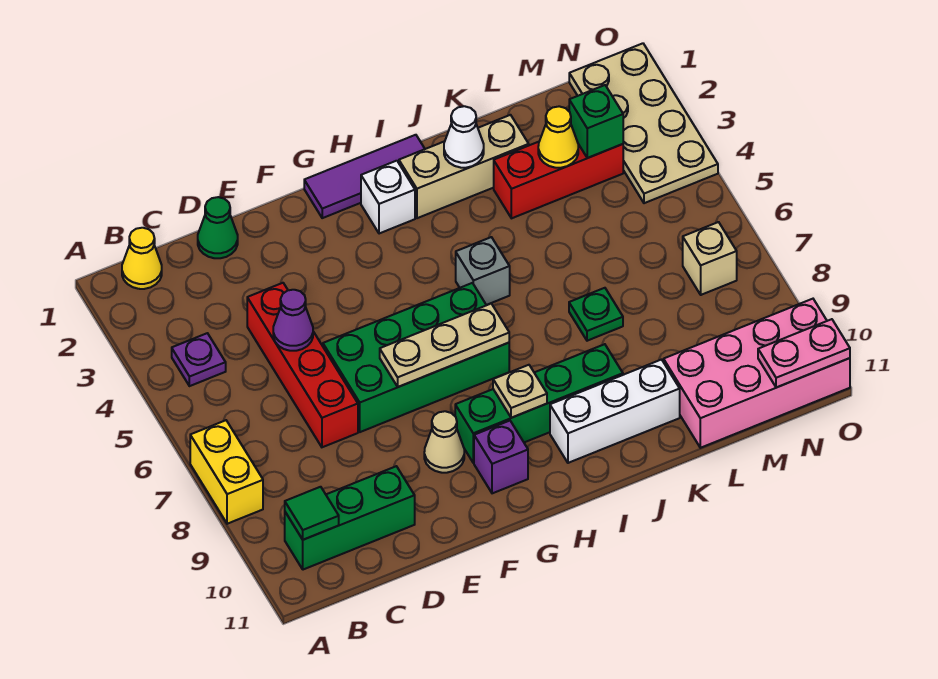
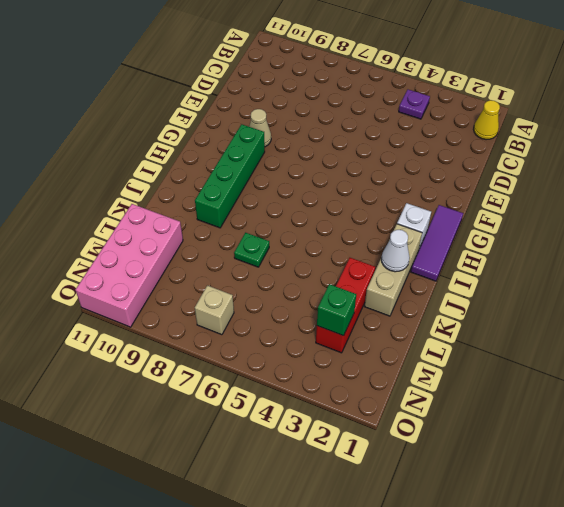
none -> yellow brick A7:A8 level 1
none -> green brick B10:D10 level 1
none -> green cone D1 level 1

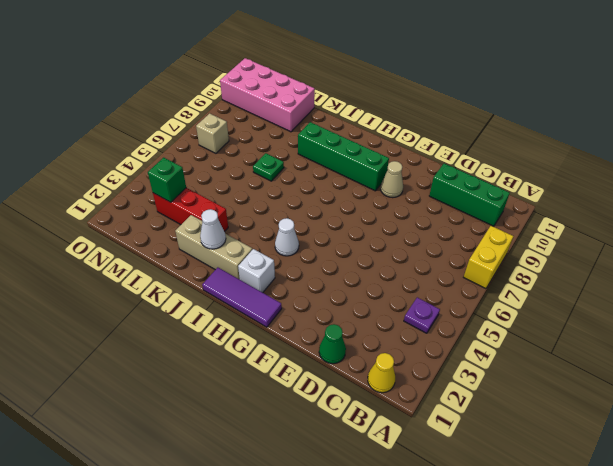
white cone H4 level 1 -> none
none -> red brick D4:D7 level 1
none -> green brick E6:H7 level 1
none -> purple brick G10 level 1

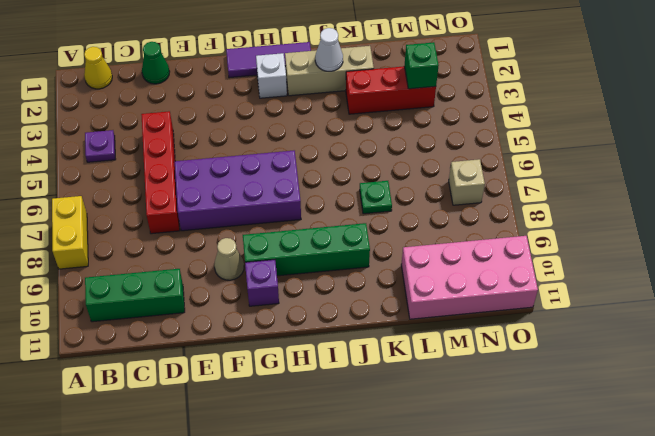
purple brick E6:H7 level 1 -> green brick E6:H7 level 1
none -> grey brick I5 level 1
none -> white brick I10:K10 level 1
none -> tan plate N1:O4 level 1

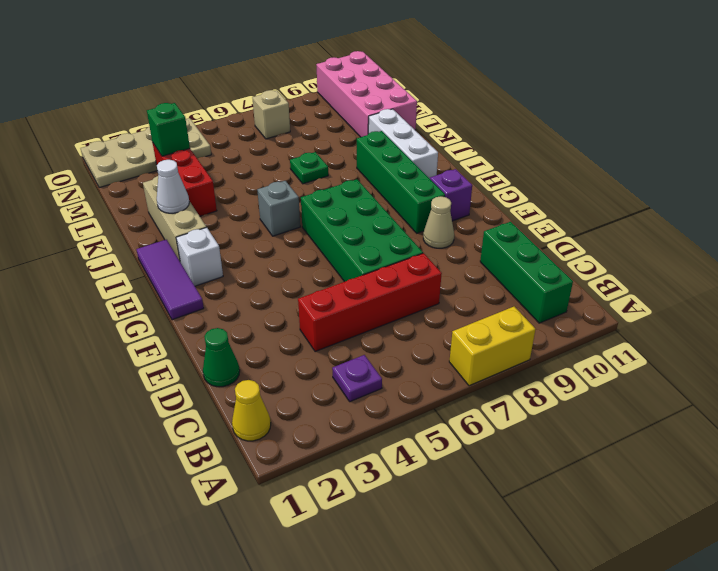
none -> green tile B10 level 2
none -> purple cone D5 level 2
none -> tan plate F7:H7 level 2

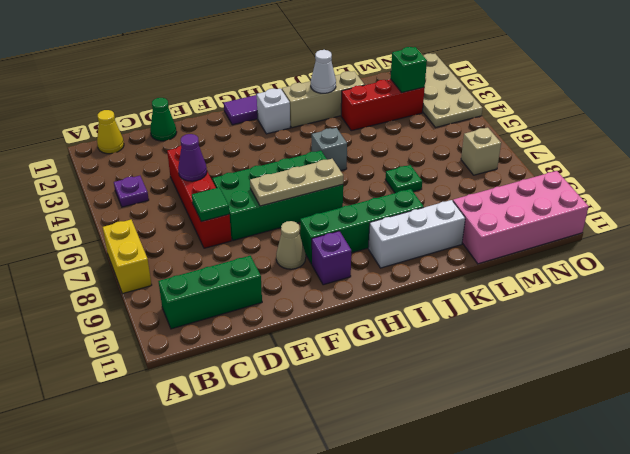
green tile D7 level 2 -> green tile B10 level 2
none -> tan plate H9 level 2
none -> yellow cone L3 level 2
none -> pink plate N11:O11 level 2

